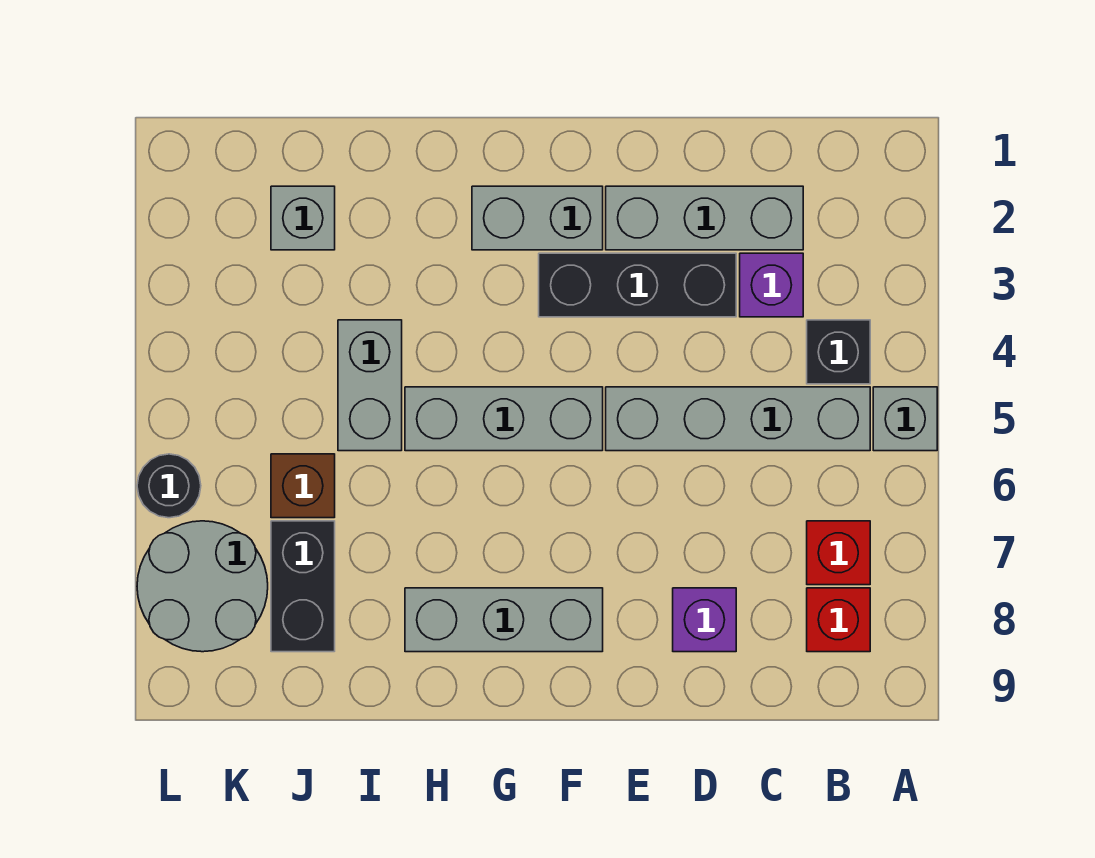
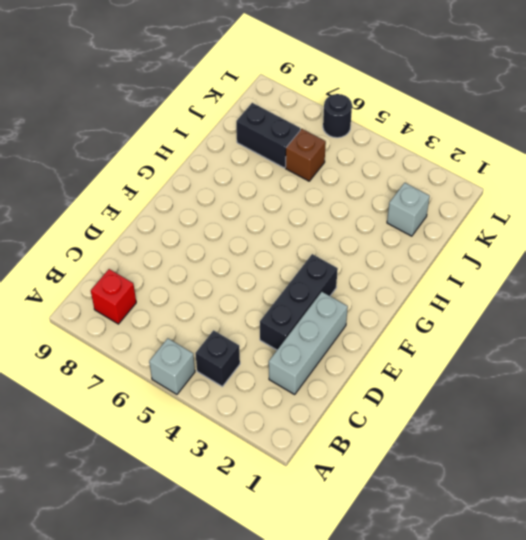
none -> grey brick B5:E5 level 1
none -> red brick B7 level 1
none -> purple brick C3 level 1

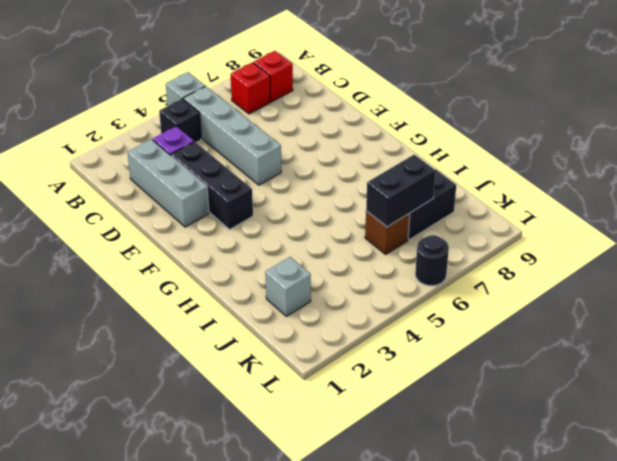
black brick J6:J7 level 2 -> none
none -> purple brick D8 level 1
none -> grey brick F2:G2 level 1
none -> grey brick F5:H5 level 1

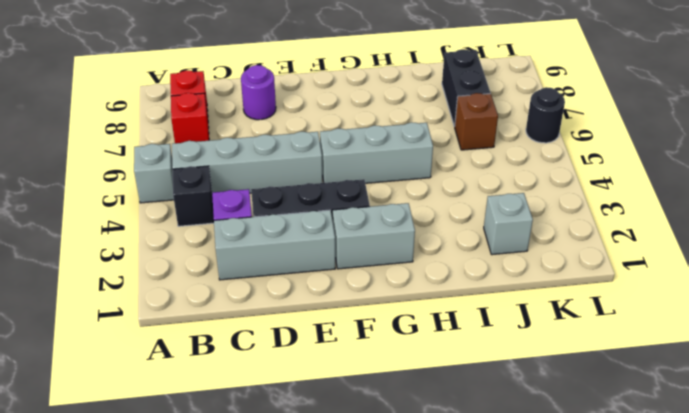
purple round brick D8 level 1 -> purple brick D8 level 1
none -> grey brick F8:H8 level 1
none -> grey brick I4:I5 level 1
none -> grey round brick K7:L8 level 1

